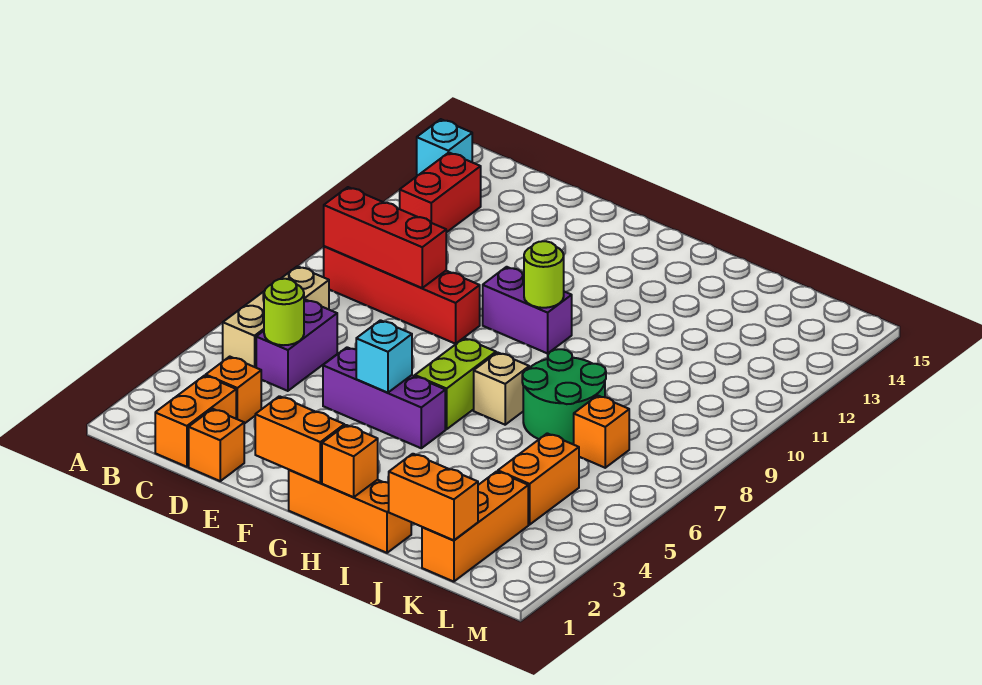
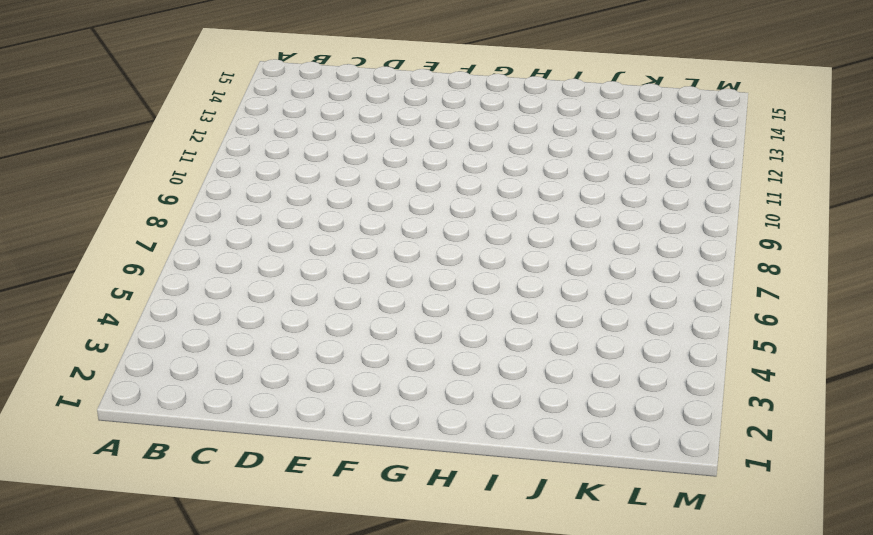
none -> cyan brick A14 level 1
none -> tan brick B5:B7 level 1
none -> red brick B9:E9 level 1

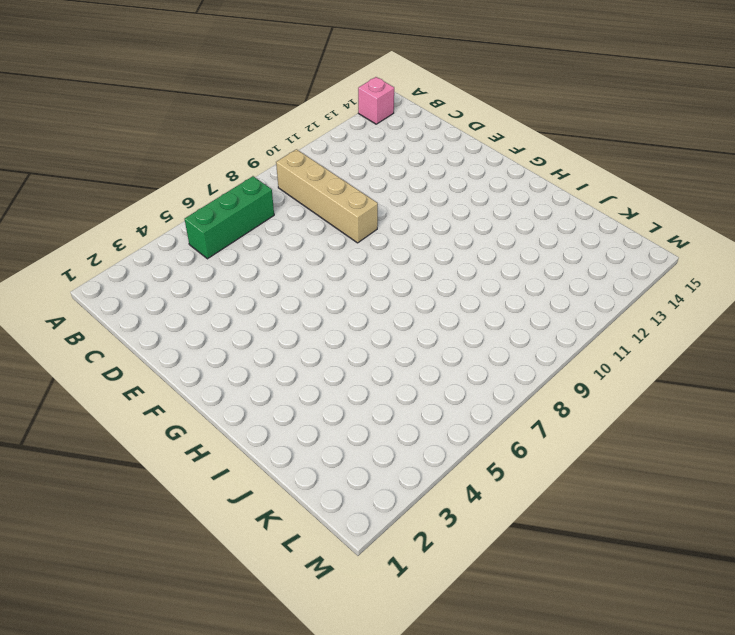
pink brick A14 level 1 -> cyan brick A14 level 1
green brick B5:B7 level 1 -> tan brick B5:B7 level 1
tan brick B9:E9 level 1 -> red brick B9:E9 level 1
none -> red brick B12:B13 level 1
none -> orange brick C1:C2 level 1
none -> orange brick C3 level 1

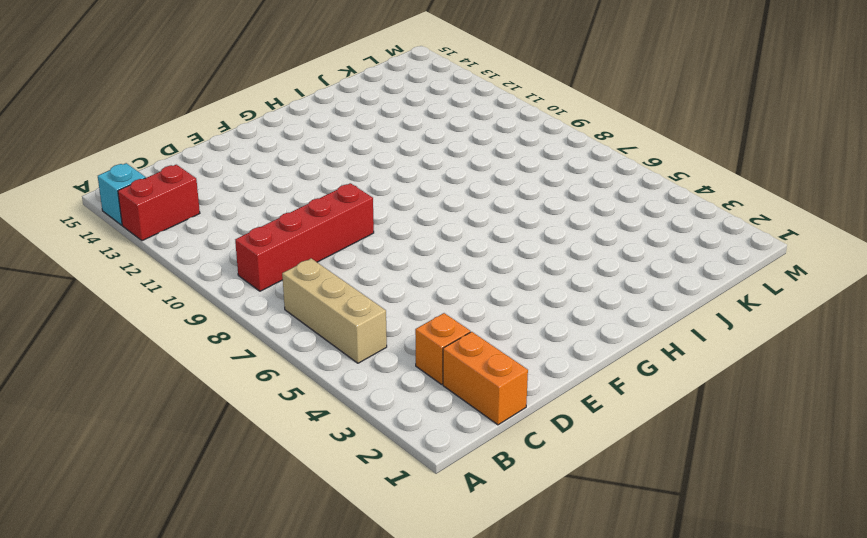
red brick A13:B13 level 1 -> red brick B12:B13 level 1
none -> purple brick C5:C6 level 1
none -> orange brick D1 level 1
none -> purple brick E5:G5 level 1

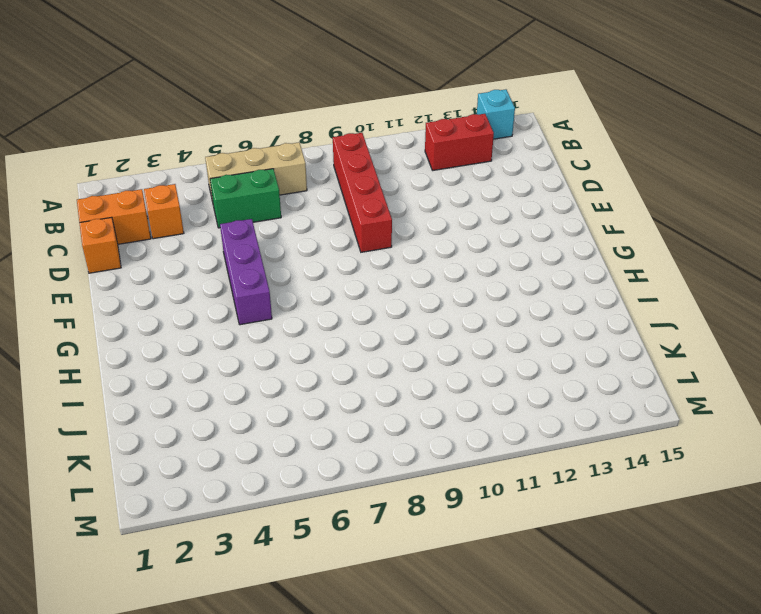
green brick C5:C6 level 1 -> purple brick C5:C6 level 1
none -> purple brick F10:G10 level 1
none -> orange brick G1:I1 level 1
none -> lime brick G6:G7 level 1

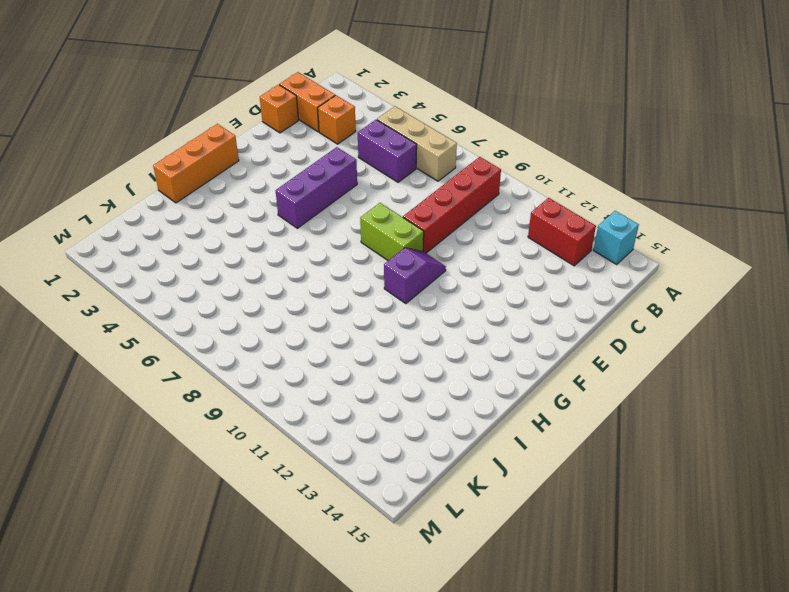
lime brick F8:F9 level 1 -> lime brick G6:G7 level 1
purple slope F10:G10 level 1 top G -> purple brick F10:G10 level 1
none -> tan brick H7 level 1
none -> green round brick I7:J8 level 1
none -> orange brick K1:K3 level 1

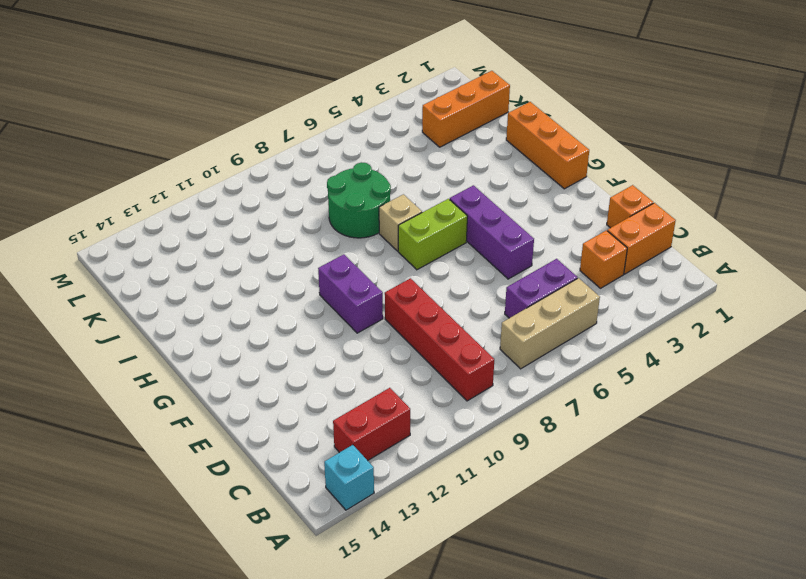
none -> orange brick K4:K5 level 1
none -> orange brick K7 level 1
none -> red brick B9:D9 level 2

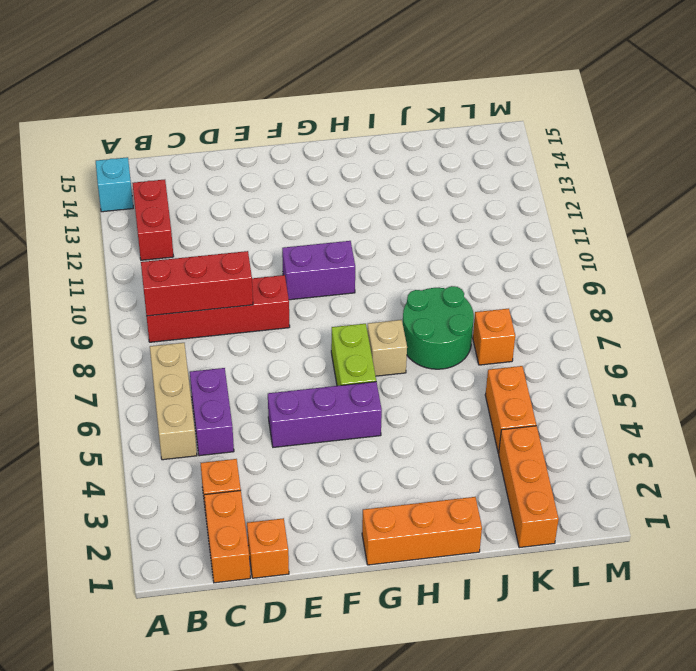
none -> lime round brick C5 level 2
none -> orange brick F1:G1 level 2
none -> cyan brick F5 level 2

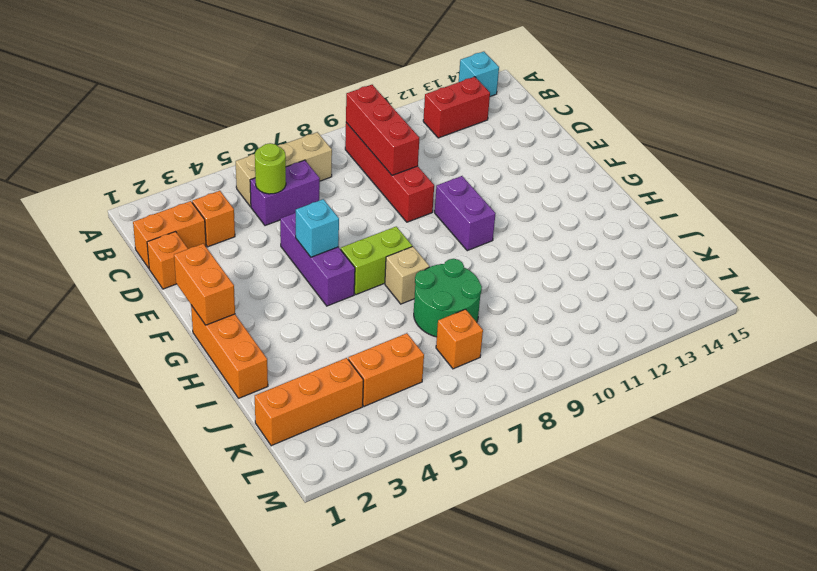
none -> lime round brick G10 level 2
none -> orange brick H1 level 2
none -> orange brick J1:K1 level 2

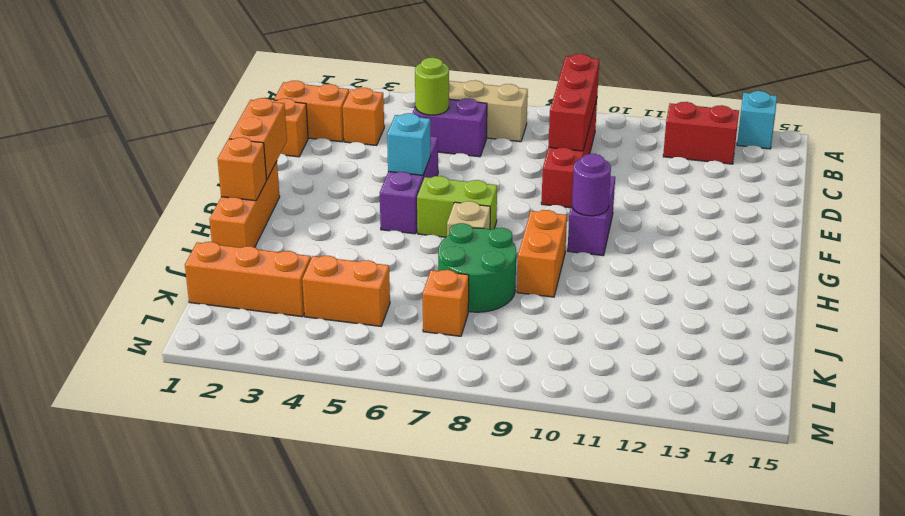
purple round brick G10 level 2 -> lime round brick G10 level 2
orange brick H9:I9 level 1 -> orange brick J1:K1 level 2

